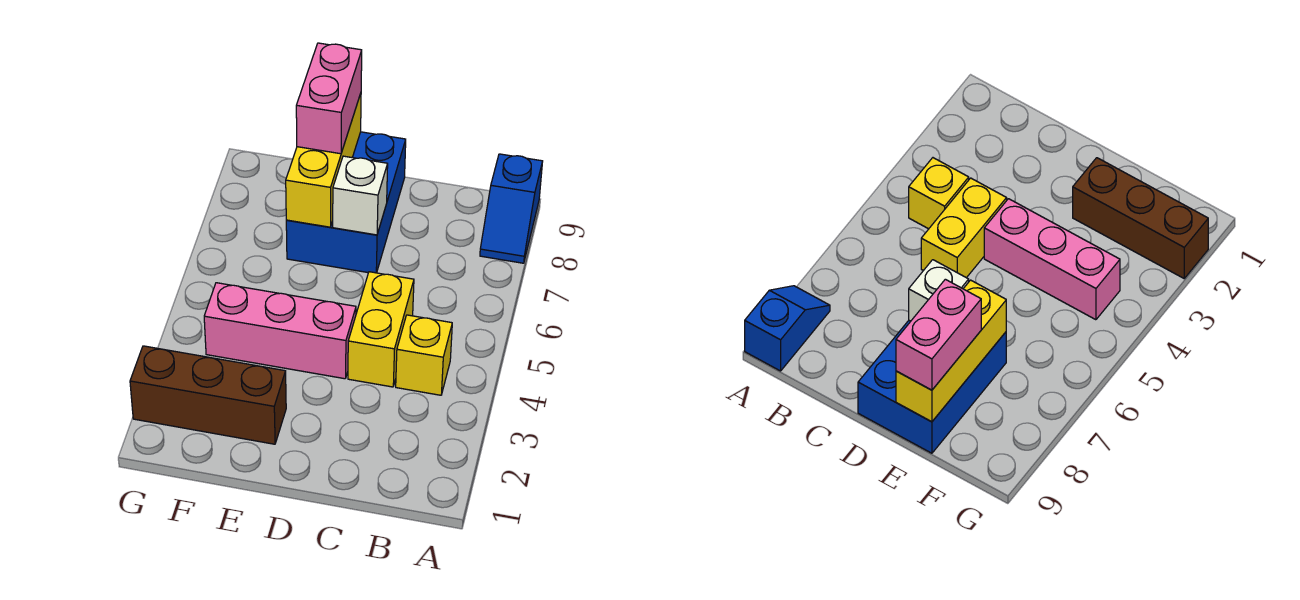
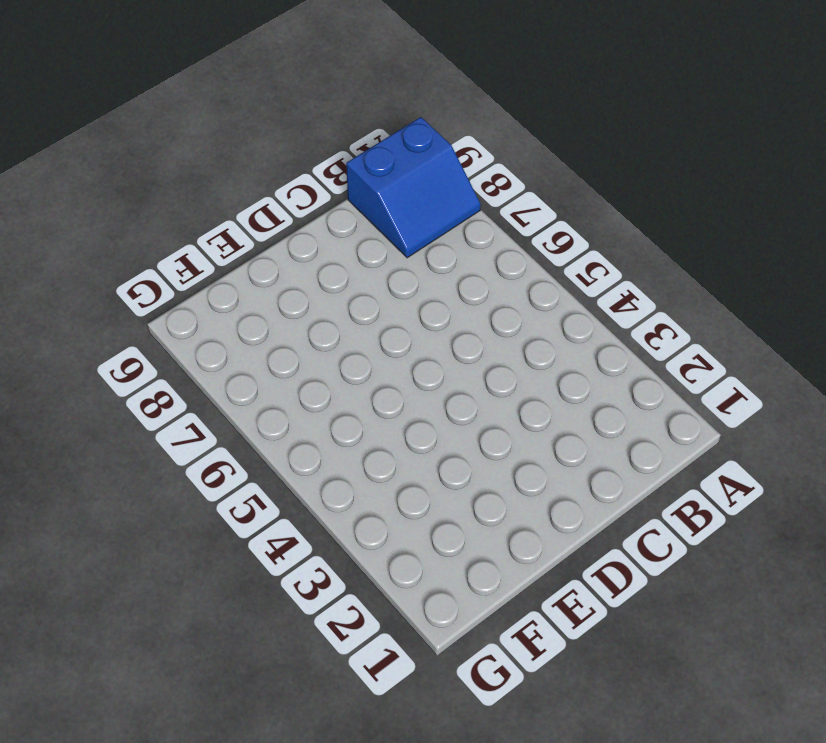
blue slope A8:B9 level 1 top 9 -> blue slope A8:A9 level 1 top 9
none -> yellow brick B4 level 1
none -> yellow brick C4:C5 level 1

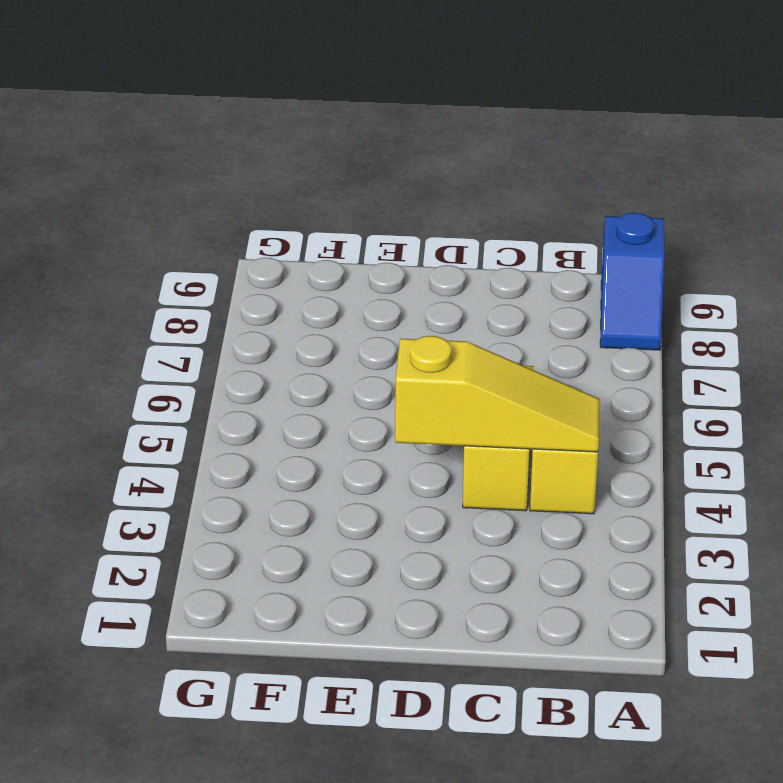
yellow slope B4:D4 level 2 top D -> none
none -> pink brick D4:F4 level 1
none -> blue brick D7:E9 level 1

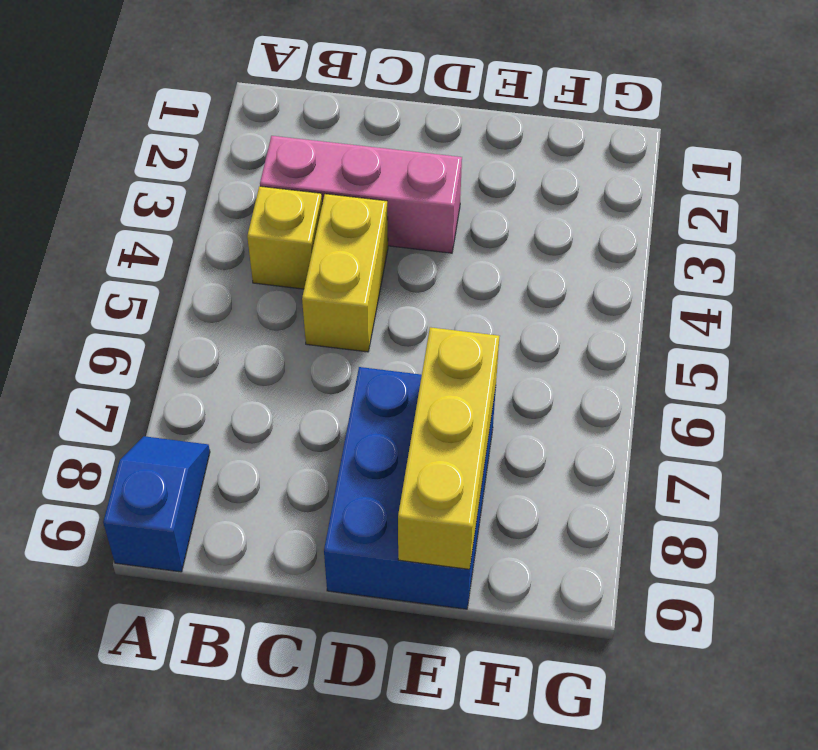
pink brick B3:D3 level 1 -> pink brick D4:F4 level 1
none -> brown brick E2:G2 level 1
none -> white brick D7 level 2

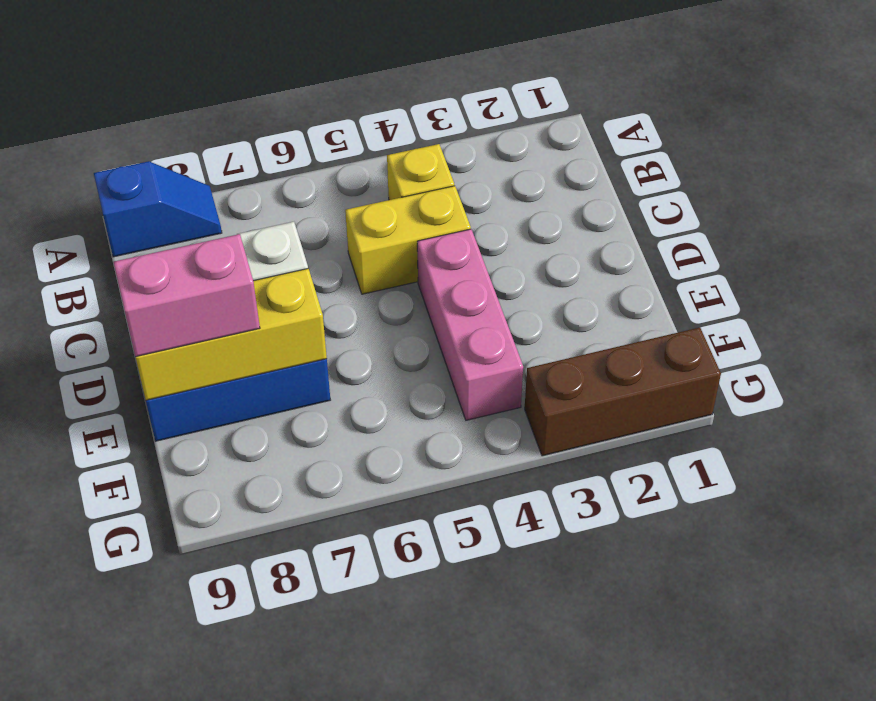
brown brick G1:G3 level 1 -> brown brick E2:G2 level 1

